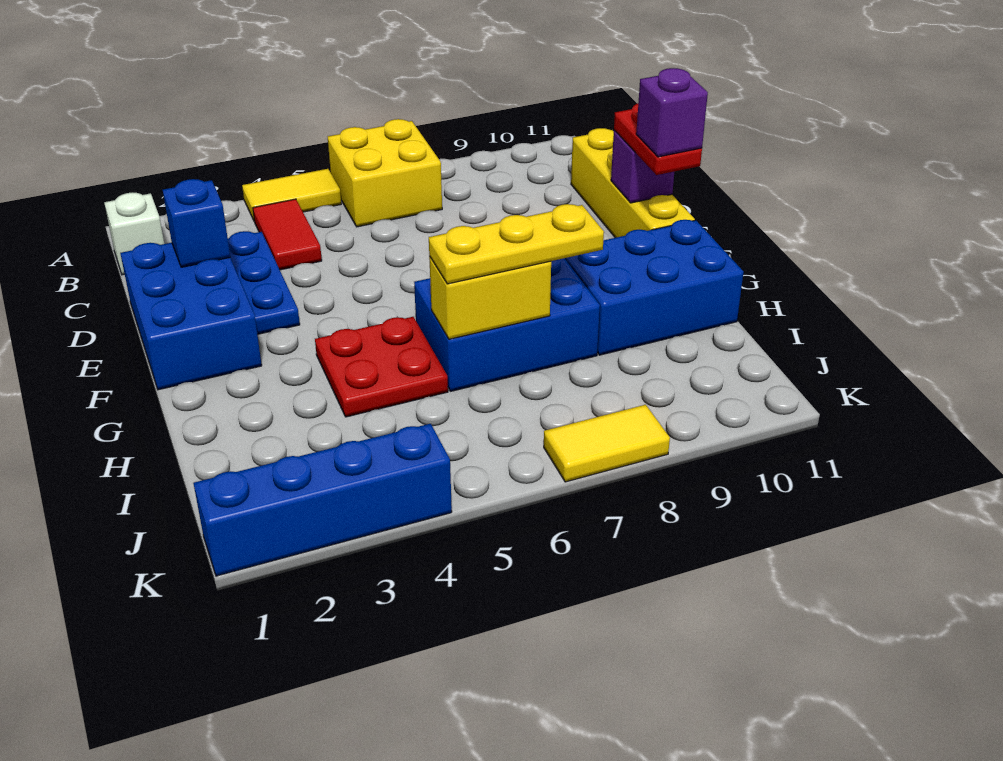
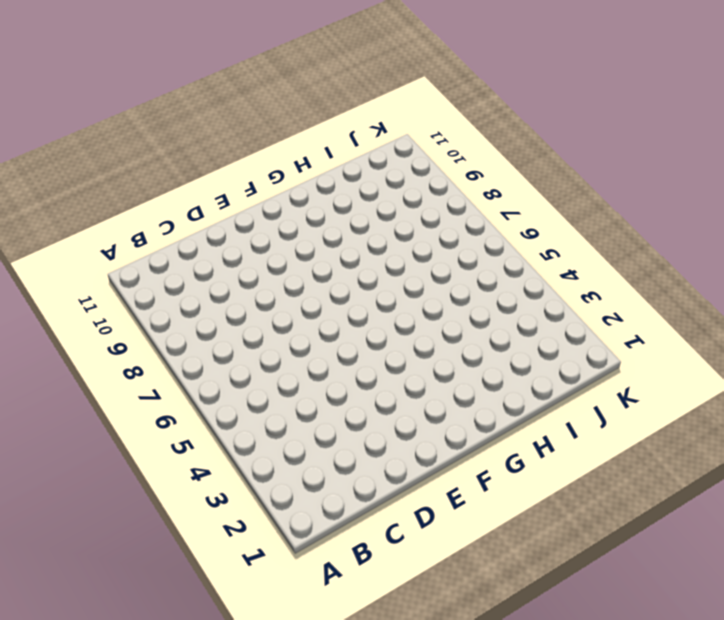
none -> yellow tile A4:A5 level 1
none -> yellow brick A6:B7 level 1
none -> white brick B1 level 1

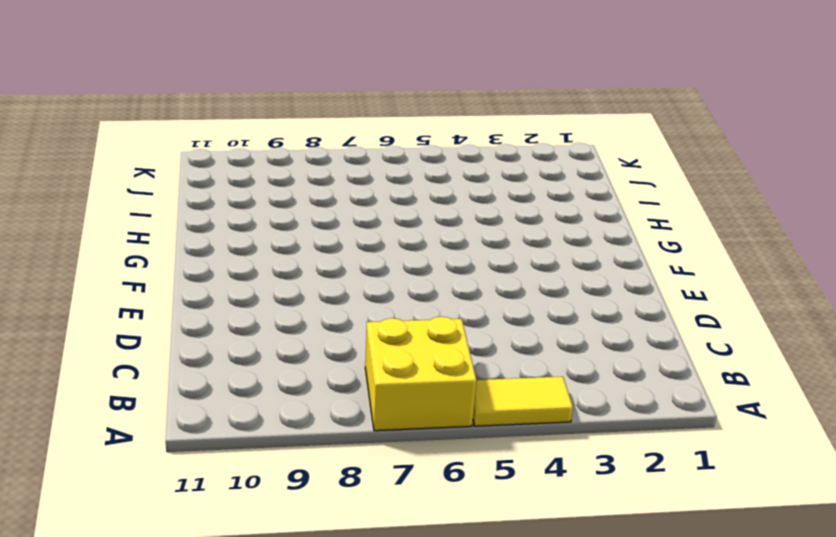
none -> white brick B1 level 1
none -> red tile B4:C4 level 1
none -> blue plate C3:E3 level 1

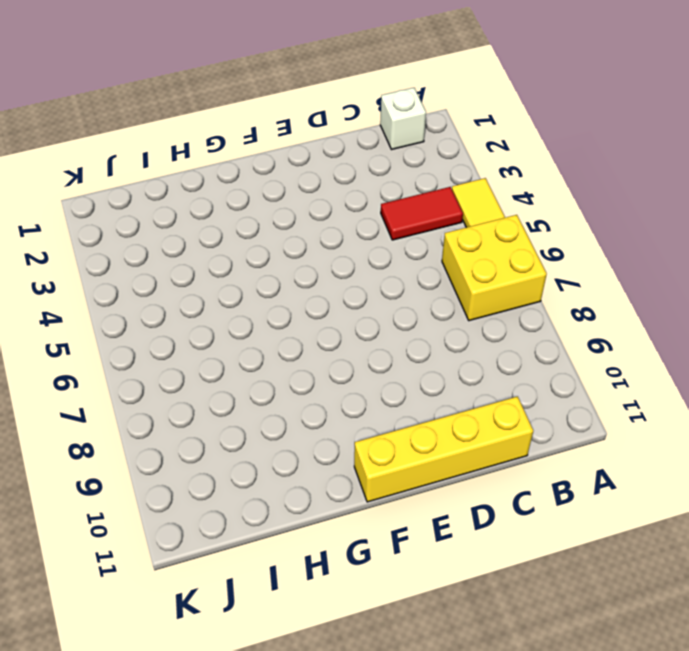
none -> blue plate C3:E3 level 1
none -> blue brick D1:F2 level 1
none -> red plate G4:H5 level 1

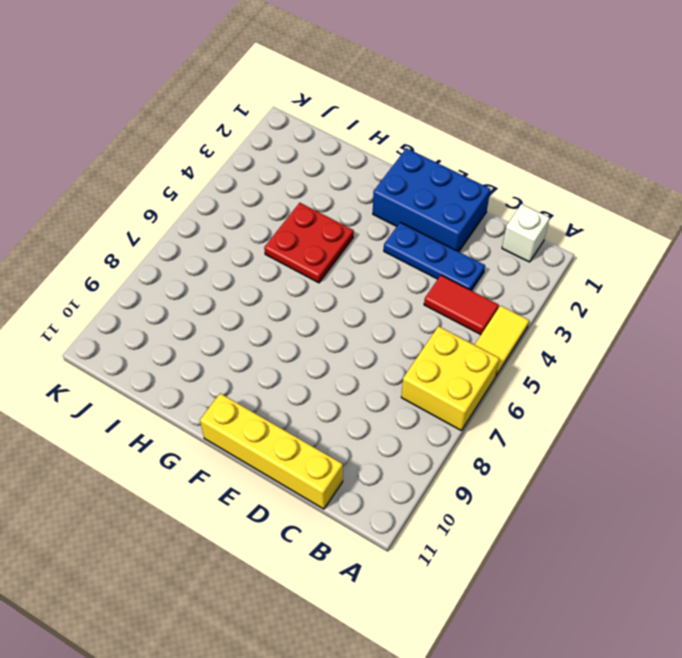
none -> blue brick G6:H8 level 1
none -> blue brick G9:H11 level 1
none -> blue brick K1:K4 level 1

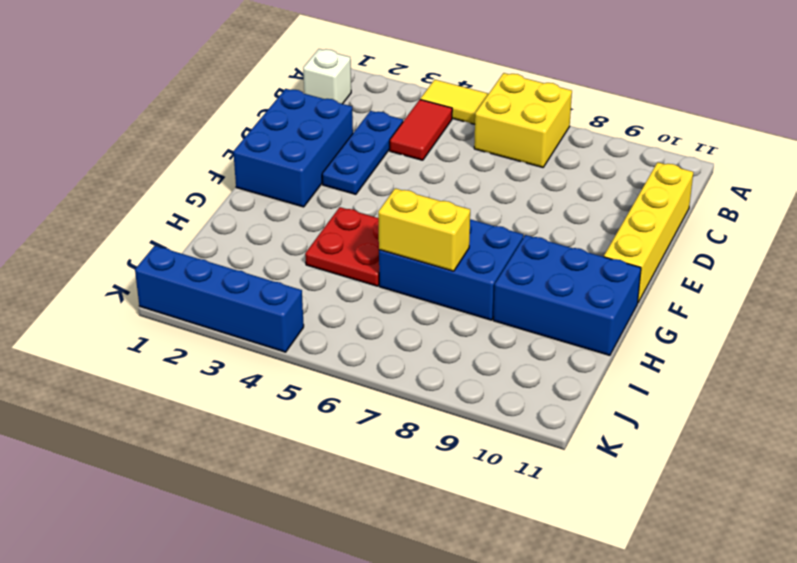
none -> yellow tile K7:K8 level 1
none -> blue brick D2 level 2
none -> purple brick E11 level 2

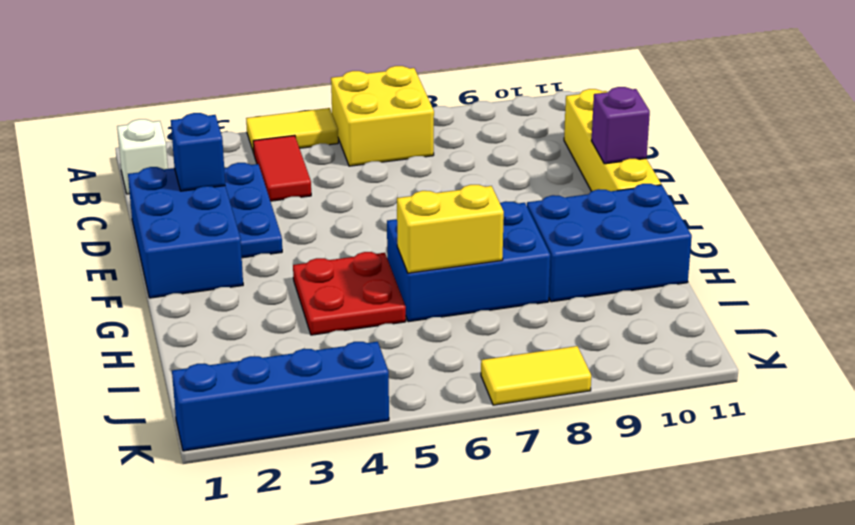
none -> red plate E11:F11 level 3
none -> yellow plate H6:H8 level 3
none -> purple brick F11 level 4

